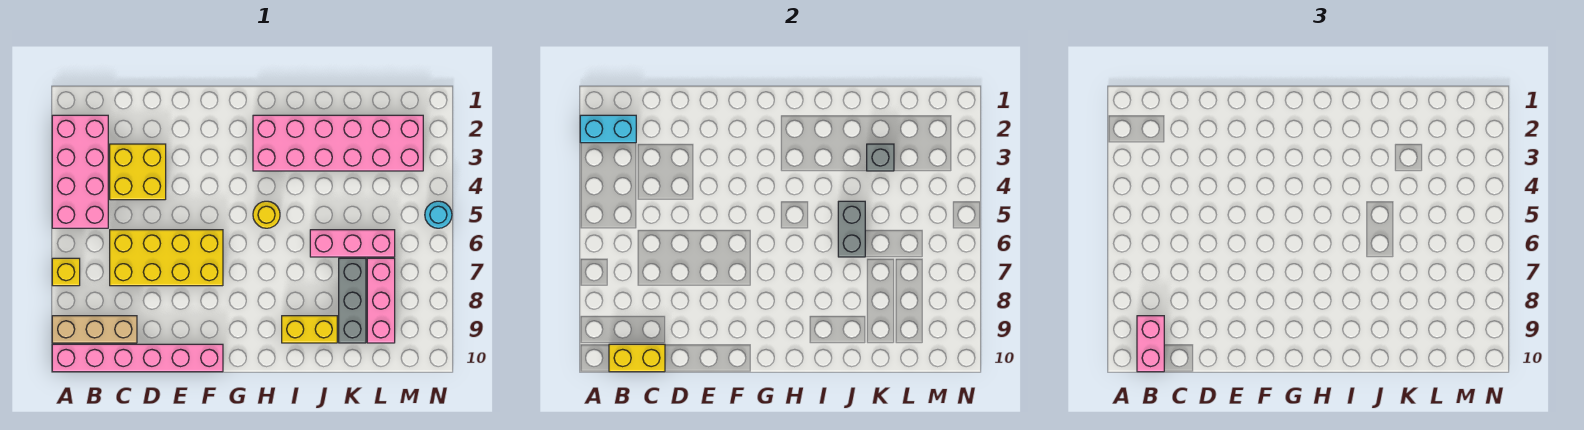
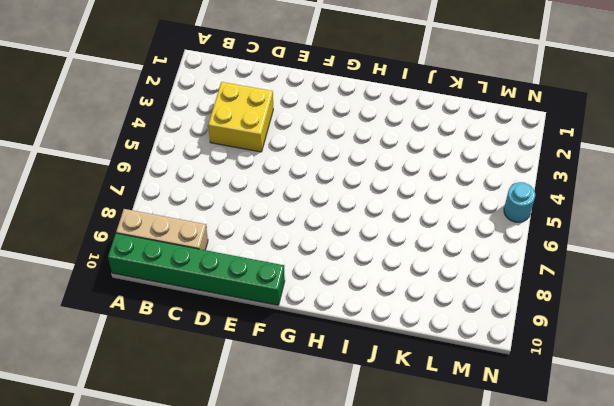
green brick A10:F10 level 1 -> pink brick A10:F10 level 1
none -> pink brick A2:B5 level 1
none -> yellow brick A7 level 1
none -> yellow brick C6:F7 level 1

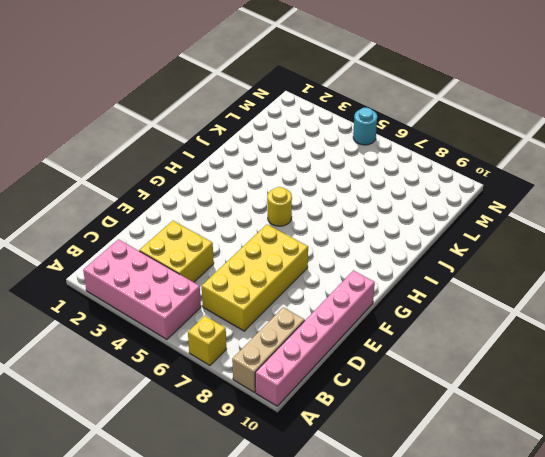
none -> pink brick H2:M3 level 1
none -> yellow brick I9:J9 level 1
none -> pink brick J6:L6 level 1

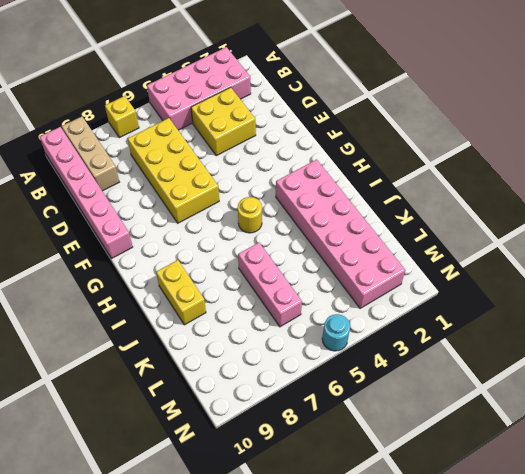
none -> grey brick K7:K9 level 1
none -> pink brick L7:L9 level 1
none -> cyan brick A2:B2 level 2

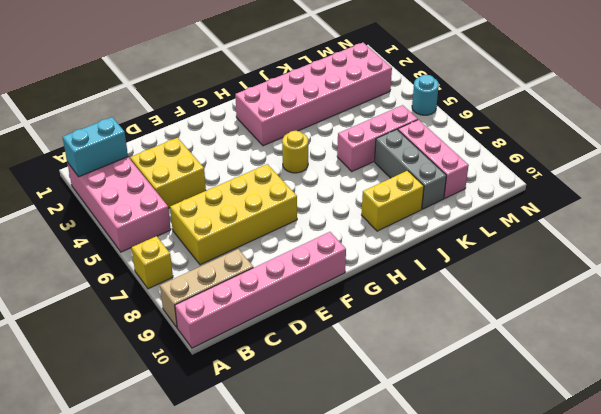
none -> yellow brick B10:C10 level 2
none -> grey brick J5:J6 level 2
none -> grey brick K3 level 2

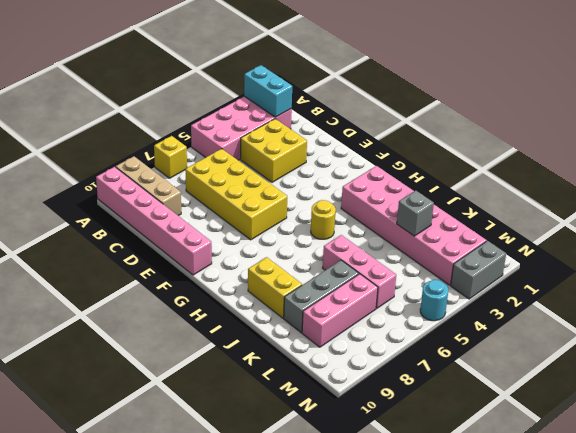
grey brick N2:N3 level 1 -> grey brick J5:J6 level 2
none -> yellow brick B10:C10 level 2
none -> pink brick B9:B10 level 3

